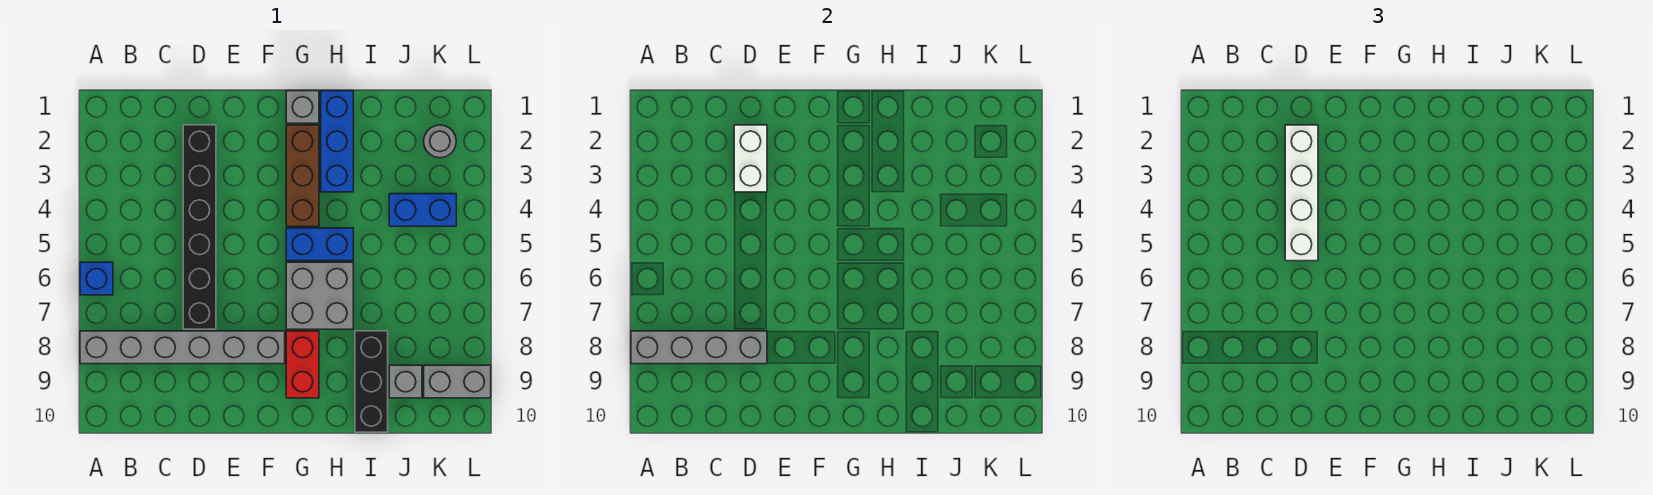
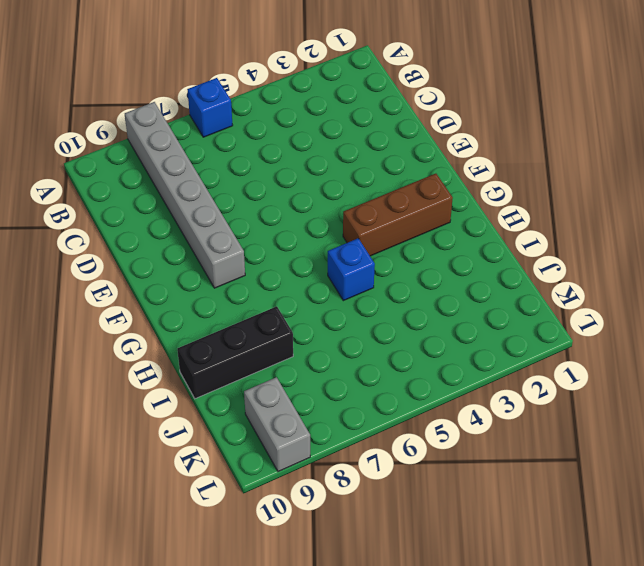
blue brick H5 level 1 -> blue brick G5:H5 level 1
none -> black brick D2:D7 level 1
none -> grey brick G1 level 1
none -> grey brick G6:H7 level 1

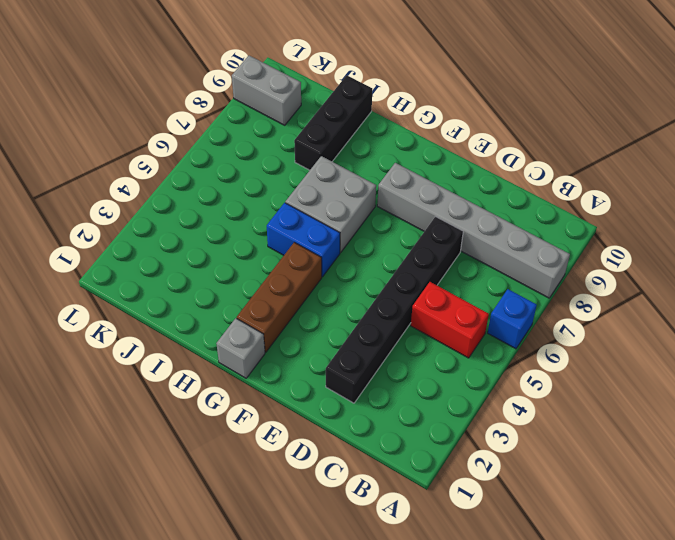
red brick B5:C5 level 1 -> red brick G8:G9 level 1
none -> blue brick H1:H3 level 1
none -> blue brick J4:K4 level 1
none -> grey brick J9 level 1

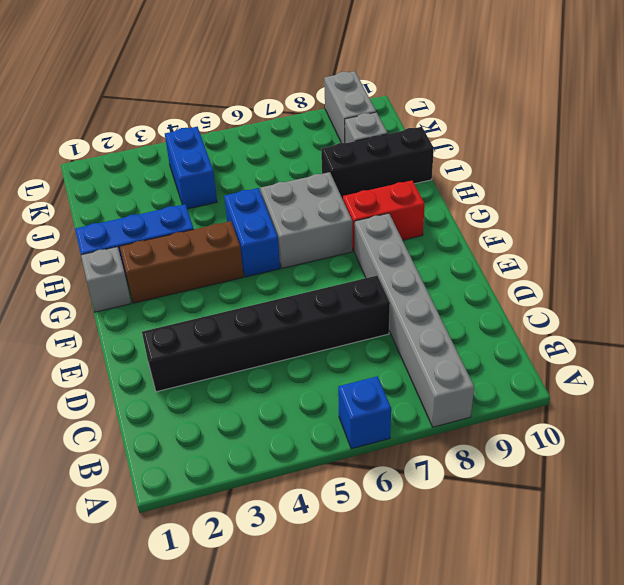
none -> grey round brick K2 level 1
none -> grey brick A8:D8 level 2
none -> white brick D2:D3 level 2

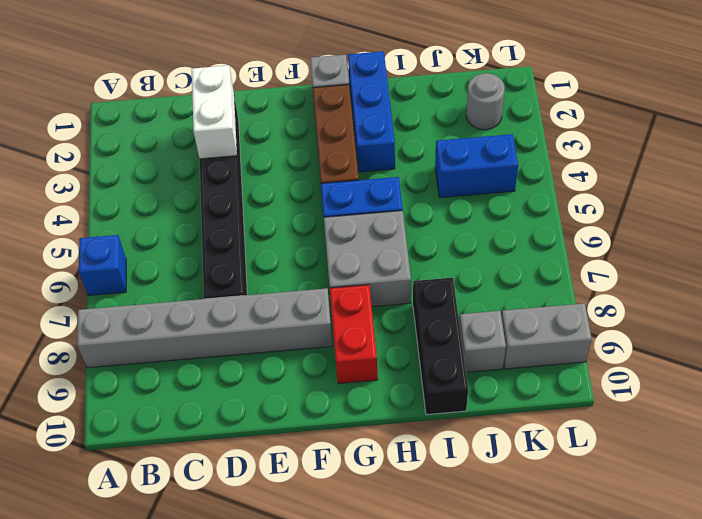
none -> grey brick A8:D8 level 2
none -> white brick D2:D5 level 3

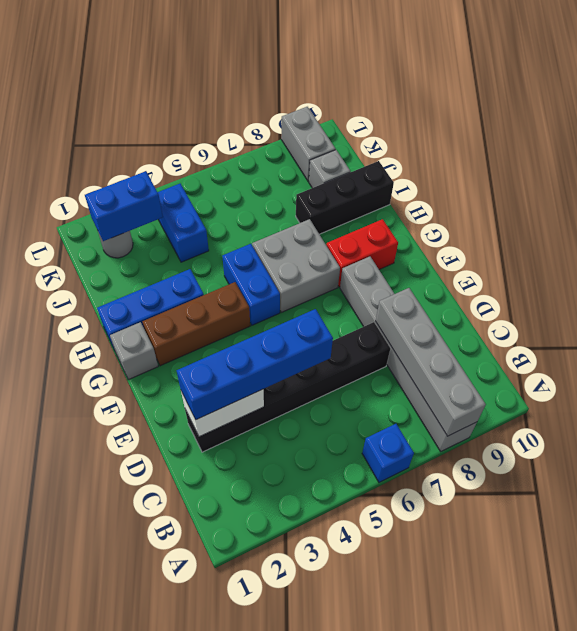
blue brick D2:D5 level 3 -> white brick D2:D5 level 3
blue brick K2:K3 level 2 -> none

